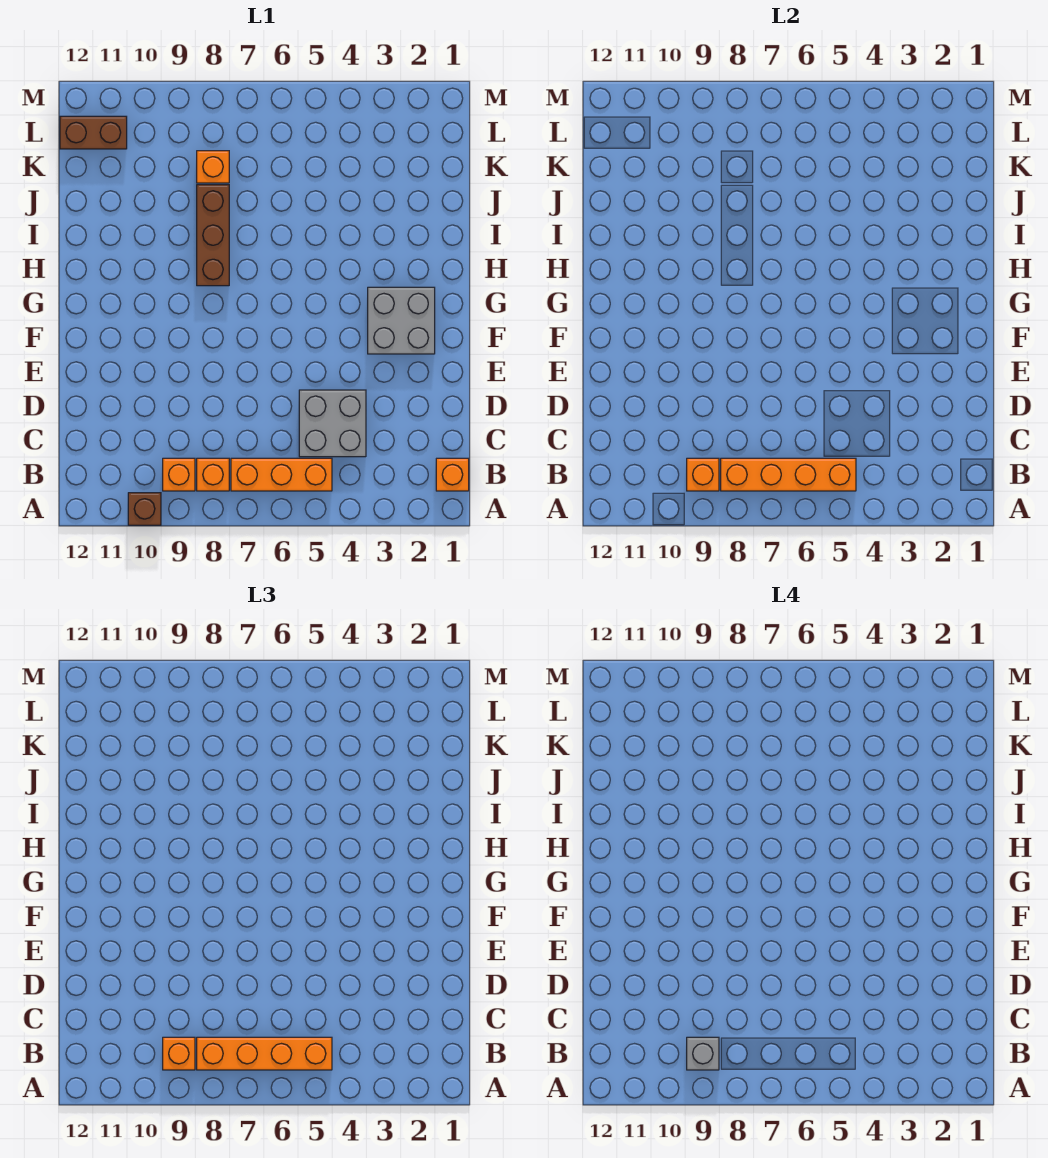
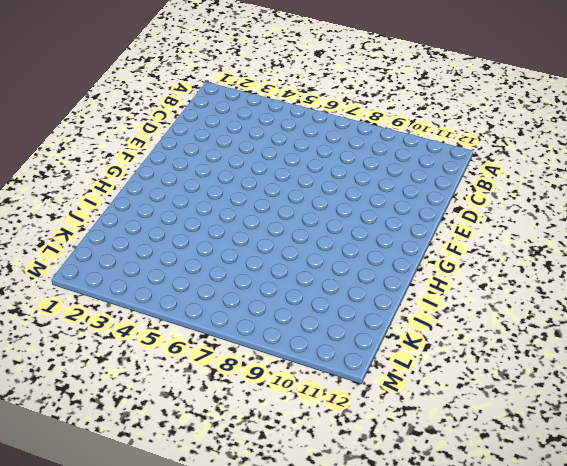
none -> brown brick A10 level 1
none -> orange brick B1 level 1
none -> orange brick B5:B7 level 1

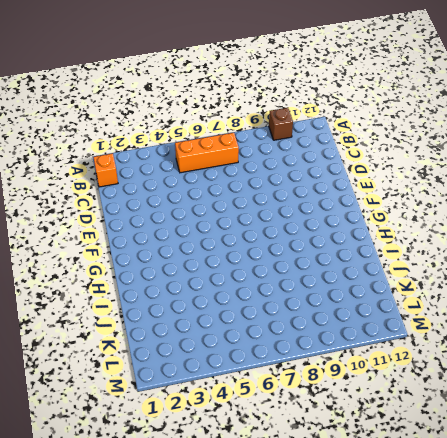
none -> orange brick B8 level 1
none -> orange brick B9 level 1
none -> grey brick C4:D5 level 1

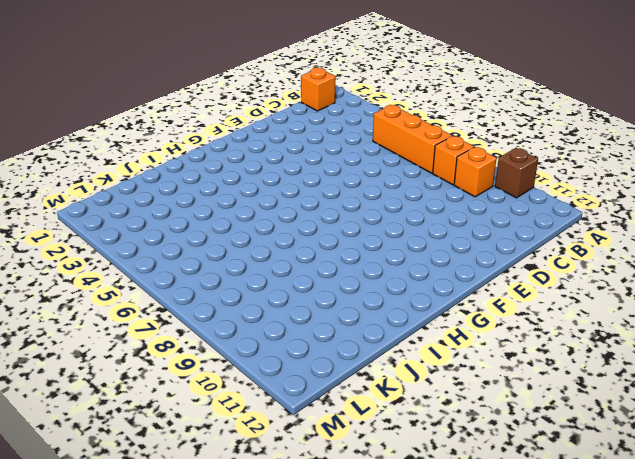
none -> grey brick C4:D5 level 1
none -> grey brick F2:G3 level 1
none -> brown brick H8:J8 level 1

